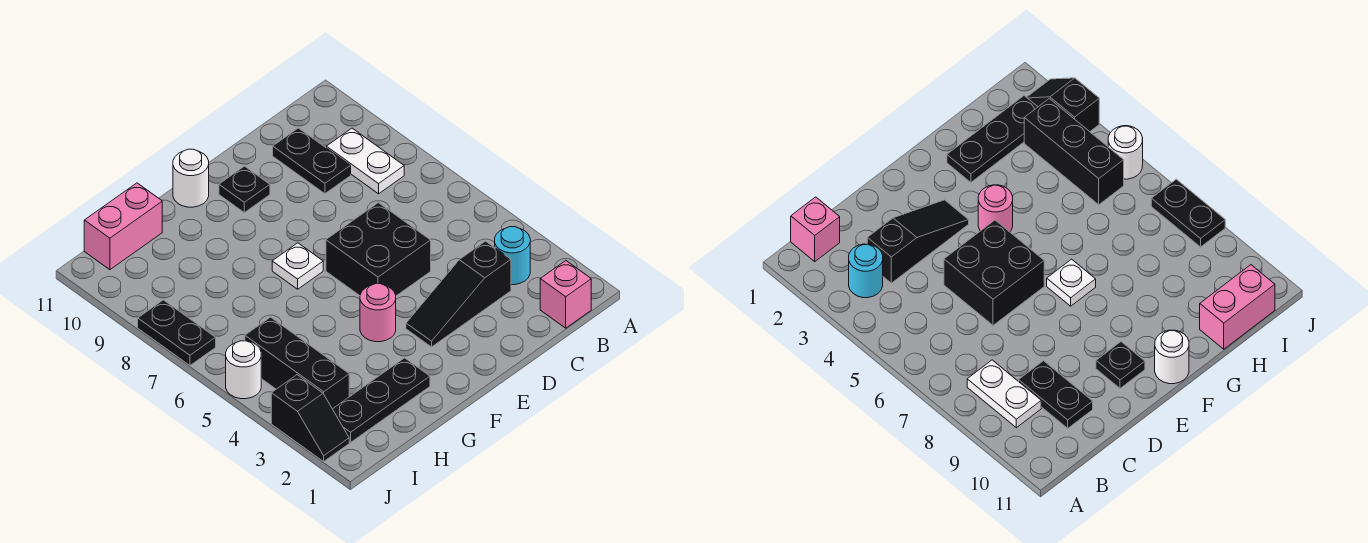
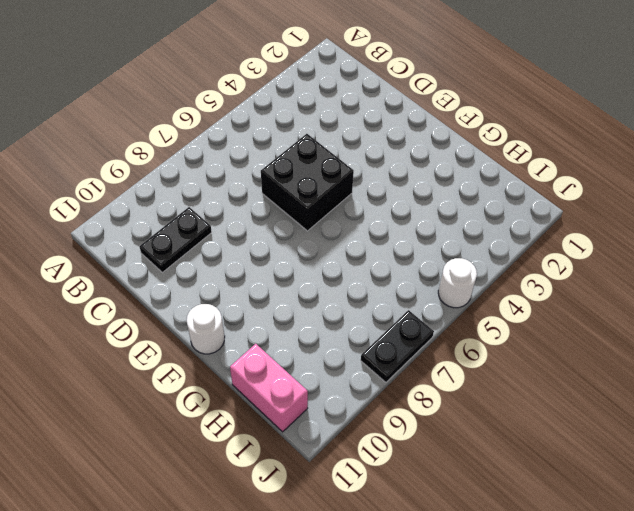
none -> pink brick B1 level 1
none -> cyan round brick B3 level 1
none -> white plate B8:B9 level 1

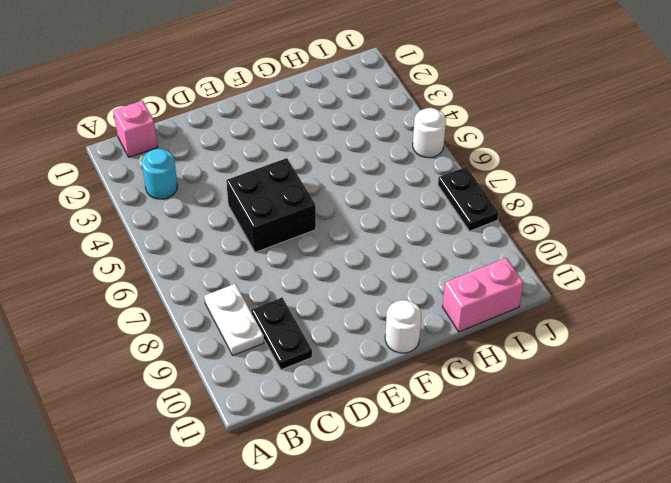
none -> black slope C3:E3 level 1 top C
none -> black plate E10 level 1
none -> pink round brick F4 level 1

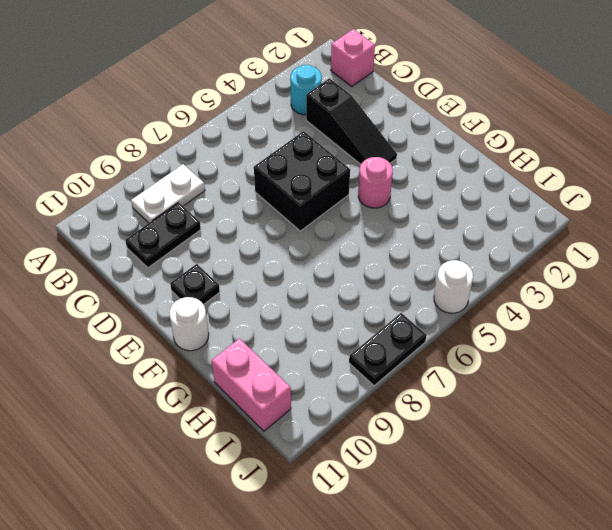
none -> white plate F7 level 1
none -> black plate G2:I2 level 1
none -> black brick I3:I5 level 1

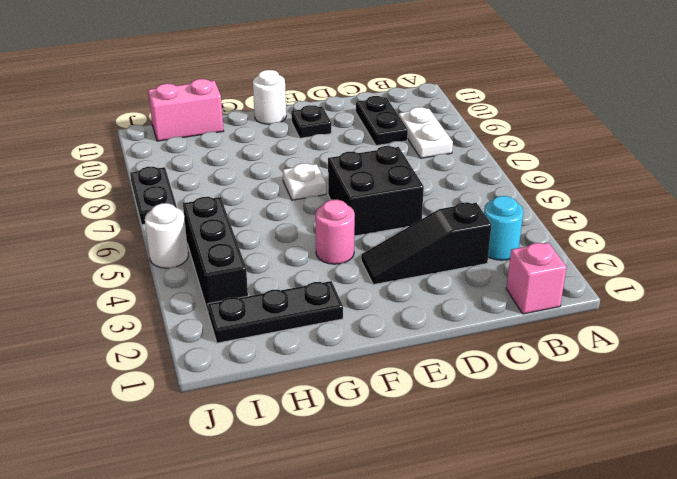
none -> black slope J2:J3 level 1 top 3

